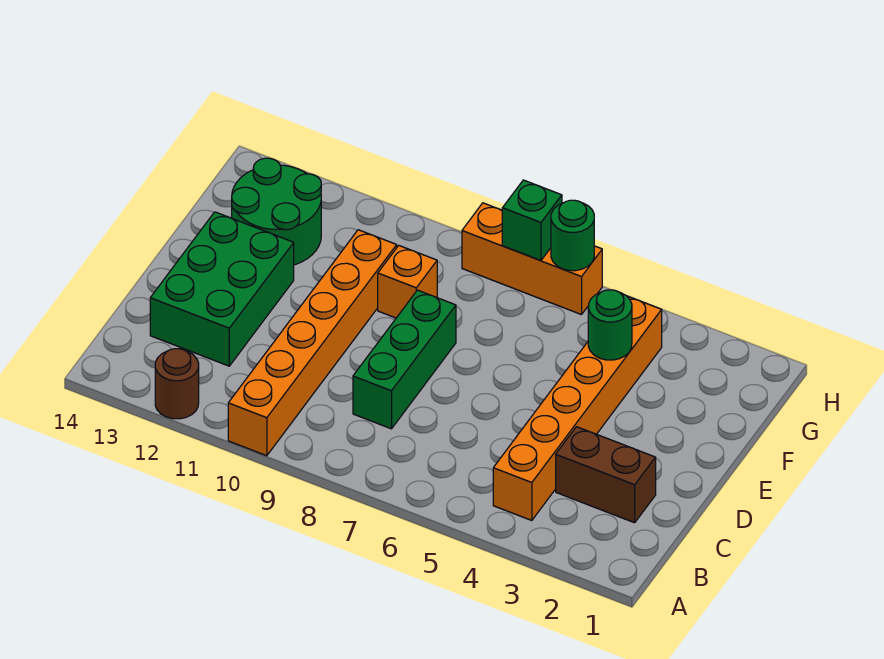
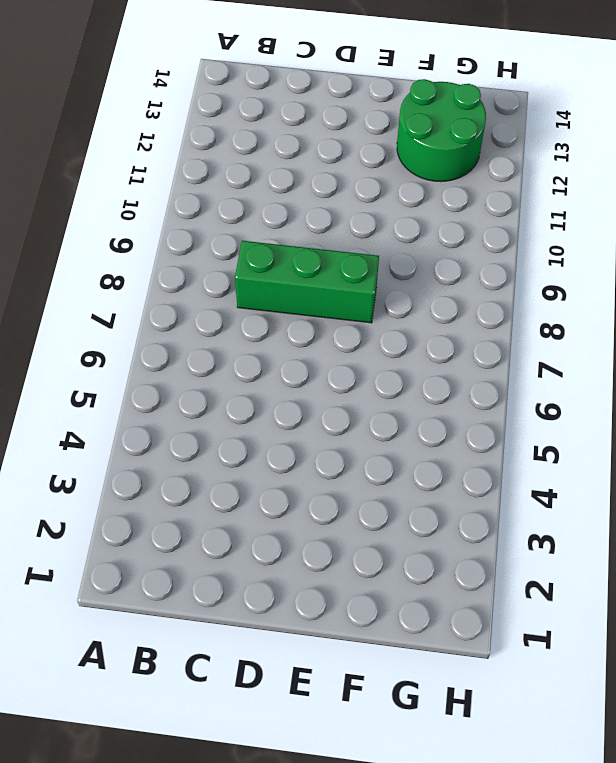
none -> orange brick A10:F10 level 1
none -> brown round brick A12 level 1
none -> orange brick B4:G4 level 1

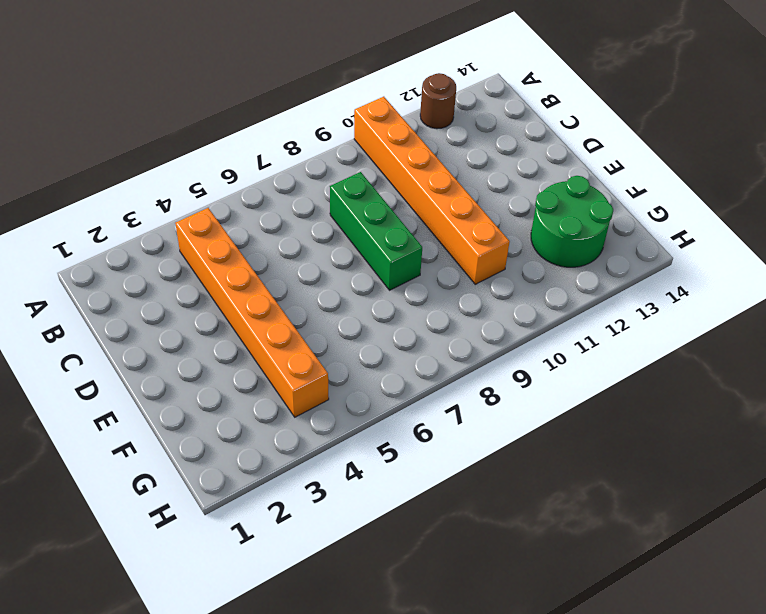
none -> brown brick C2:C3 level 1
none -> green brick C12:E13 level 1
none -> orange brick F9 level 1

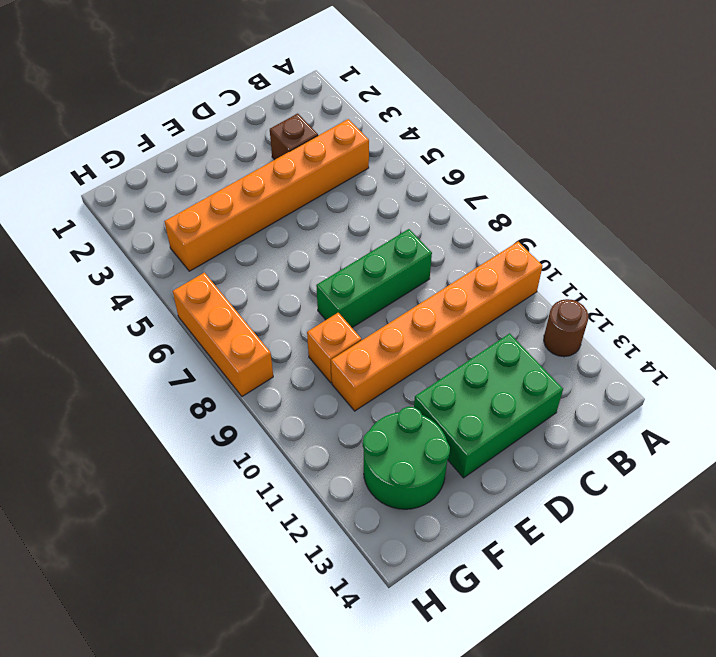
brown brick C3 level 1 -> brown brick C2:C3 level 1
none -> green round brick F4 level 2
none -> green round brick H6 level 2
none -> green brick H7 level 2

